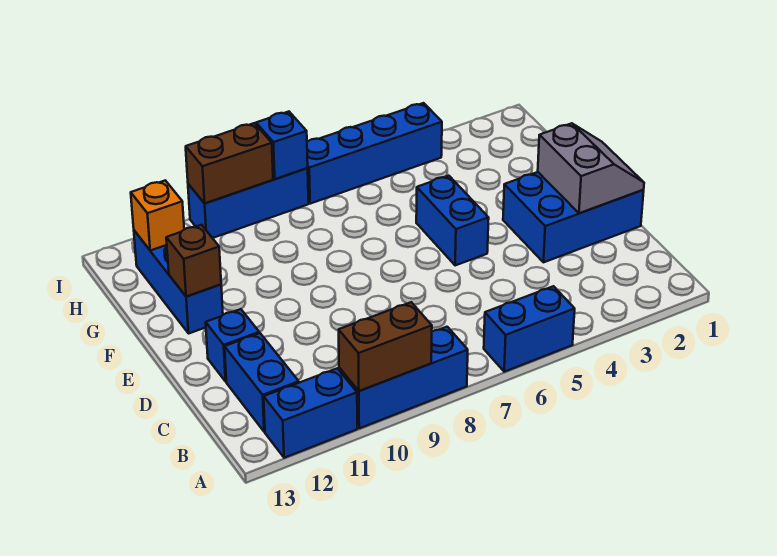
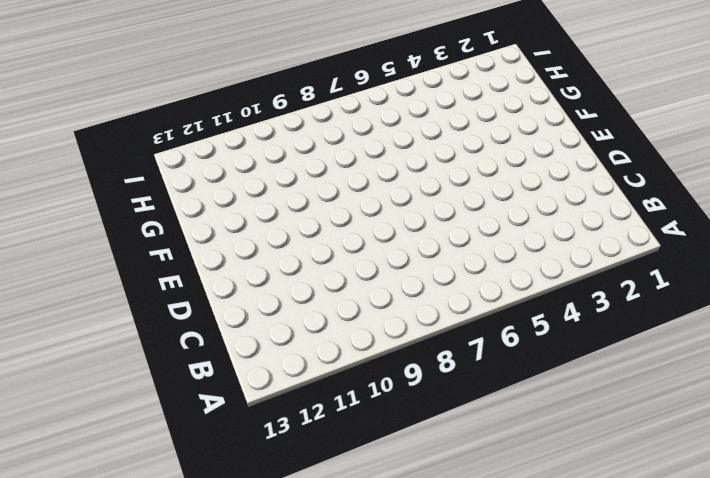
none -> blue brick A5:A6 level 1
none -> blue brick A8:A10 level 1
none -> blue brick A11:A12 level 1

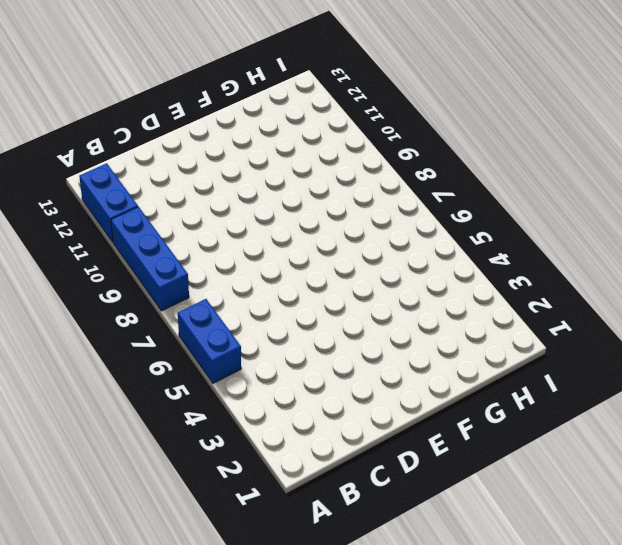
none -> blue brick B12:C12 level 1
none -> blue brick D1:E3 level 1
none -> blue brick D12 level 1

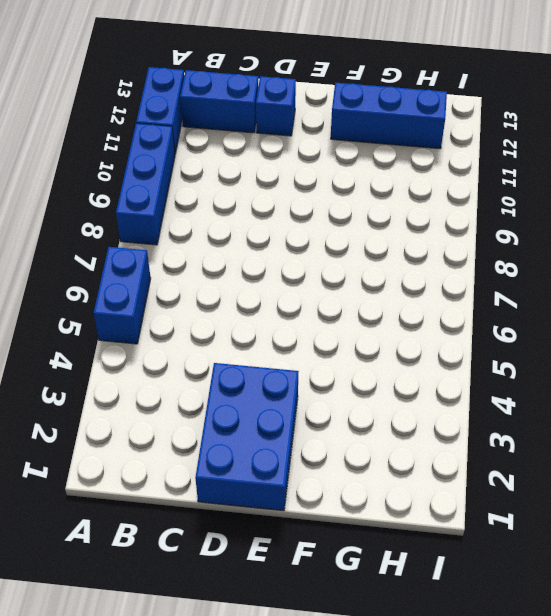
none -> blue brick E5:F5 level 1
none -> blue brick I4:I7 level 1
none -> blue brick I8:I10 level 1

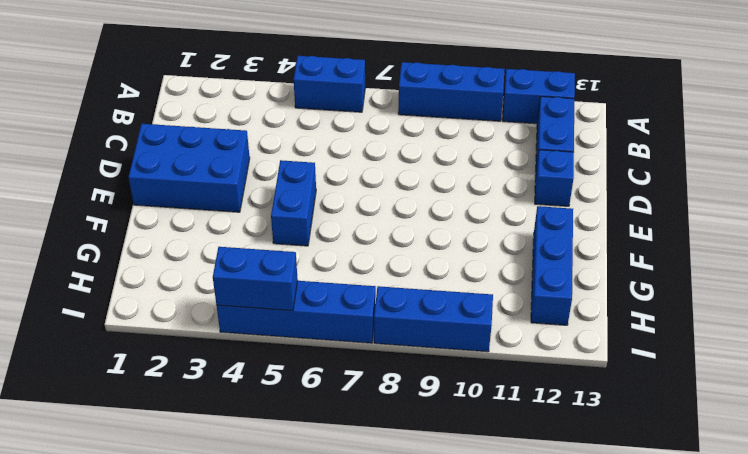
blue brick I4:I5 level 2 -> none
none -> brown brick A9:A10 level 2
none -> grey slope D1:E2 level 2 top 2
none -> brown brick F12 level 2

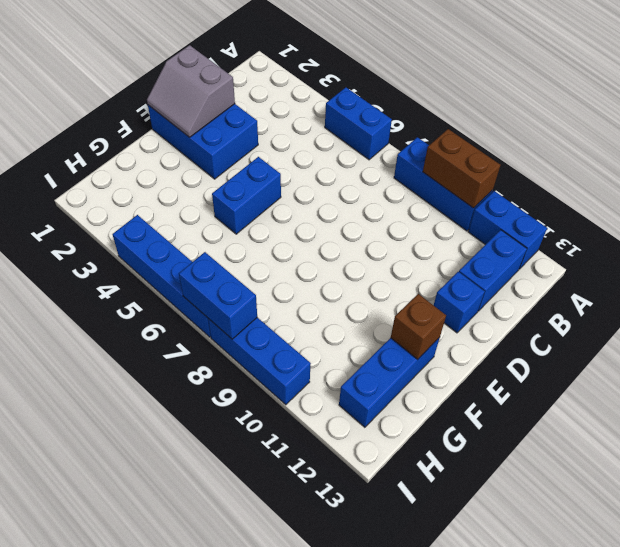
grey slope D1:E2 level 2 top D -> grey slope D1:E2 level 2 top 2
blue brick I7:I8 level 2 -> blue brick I8 level 2
none -> orange brick H12 level 2
none -> brown brick I9:I10 level 2

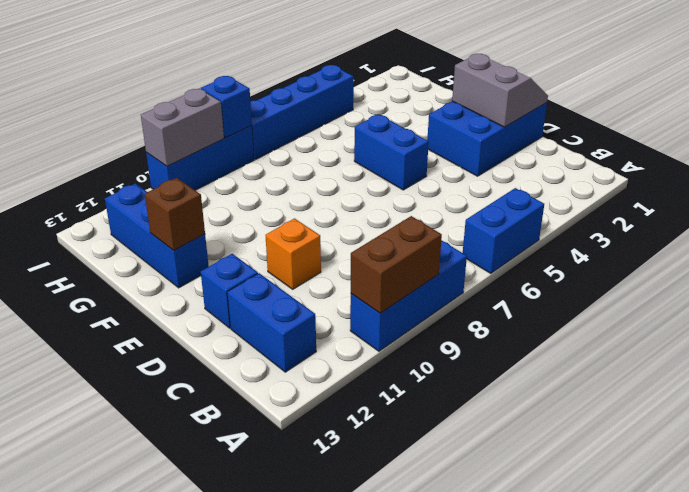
orange brick D10 level 1 -> orange brick H12 level 2
grey brick I9:I10 level 2 -> brown brick I9:I10 level 2
none -> blue brick A11:A12 level 1

